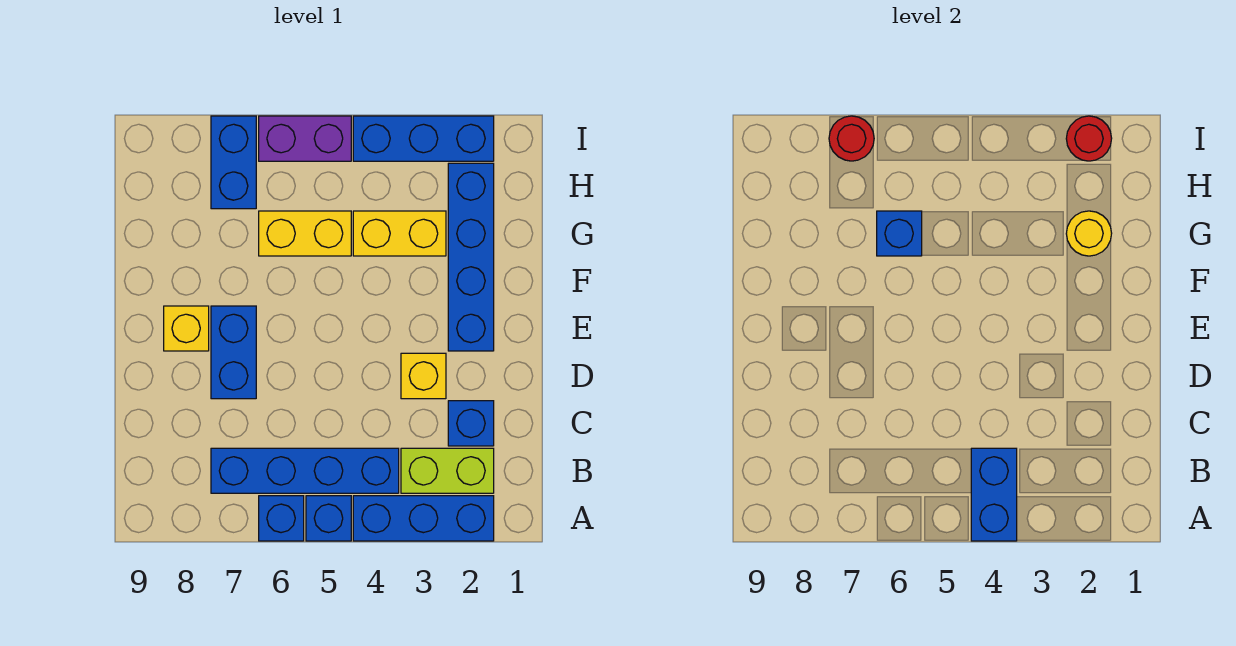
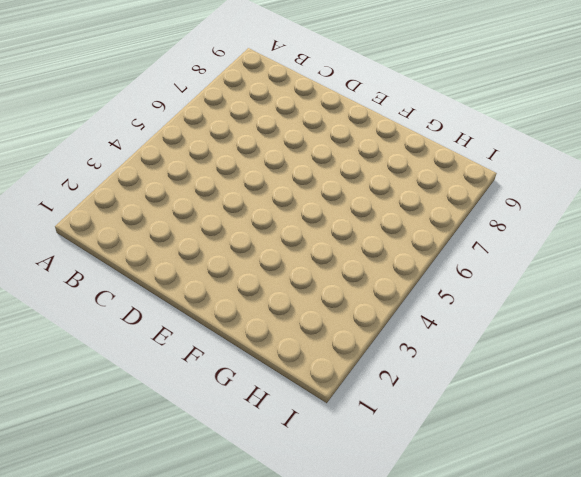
none -> blue brick A2:A4 level 1
none -> blue brick A5 level 1
none -> blue brick A6 level 1

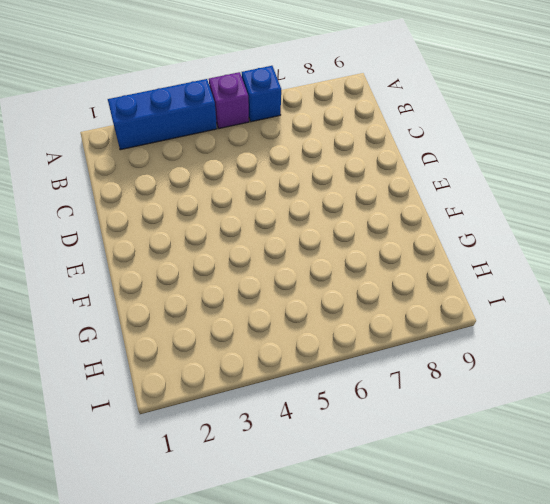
purple brick A5 level 1 -> blue brick A5 level 1
none -> lime brick B2:B3 level 1
none -> blue brick B4:B7 level 1
none -> blue brick C2 level 1

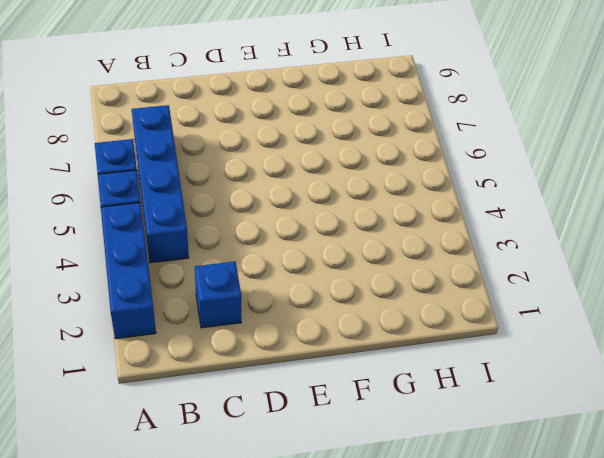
none -> lime brick B2:B3 level 1
none -> yellow brick D3 level 1
none -> blue brick D7:E7 level 1

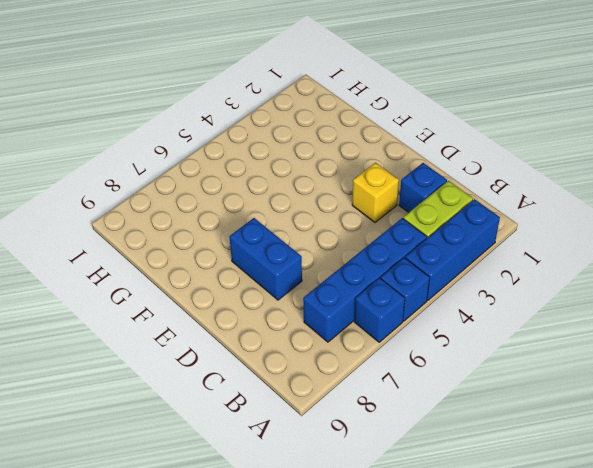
none -> blue brick E2:H2 level 1
none -> yellow brick E8 level 1
none -> yellow brick G3:G4 level 1

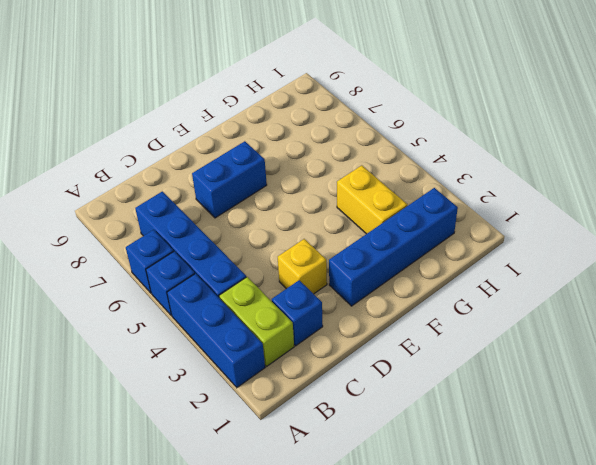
none -> yellow brick E8 level 1
none -> yellow brick G5:G6 level 1
none -> blue brick H7:I7 level 1

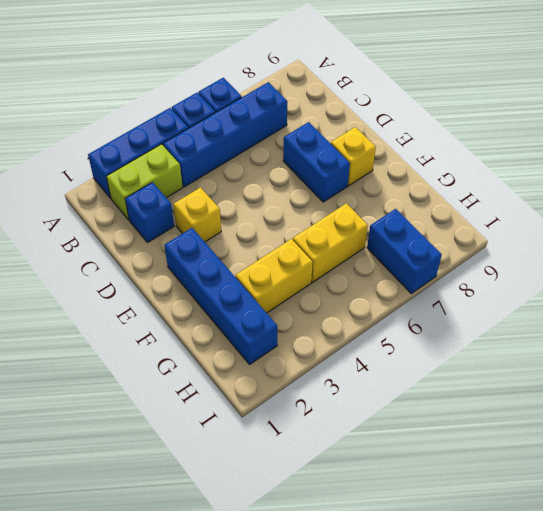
none -> blue brick I2:I4 level 1
none -> purple brick I5:I6 level 1
none -> blue brick A4:B4 level 2

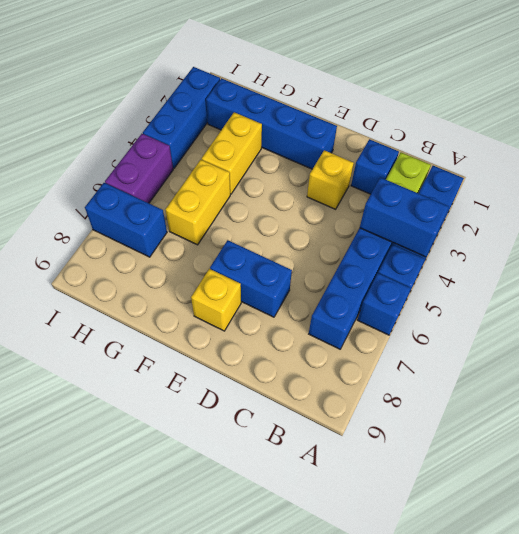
none -> yellow round brick G2 level 2
none -> blue brick G6 level 2
none -> red round brick I2 level 2

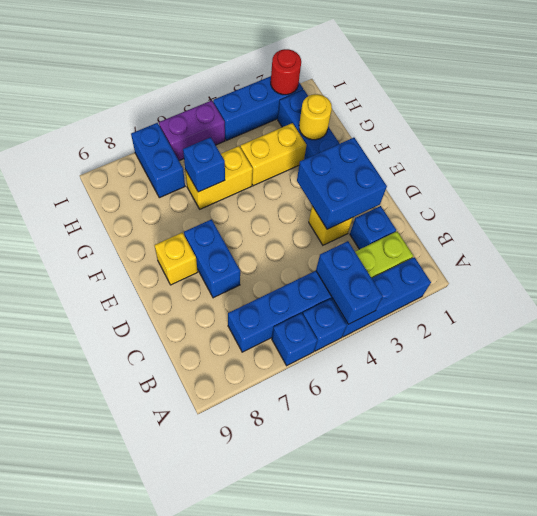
blue brick D2:E3 level 2 -> none
none -> red round brick I7 level 2

